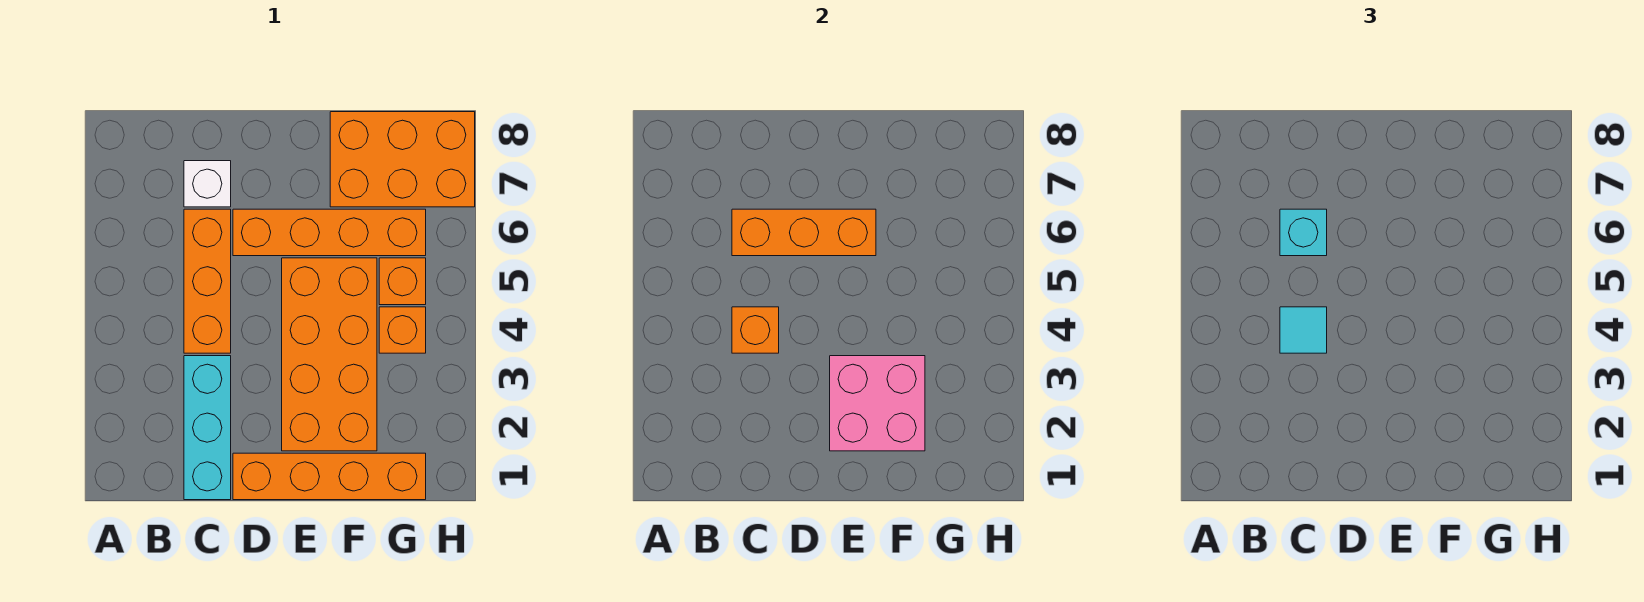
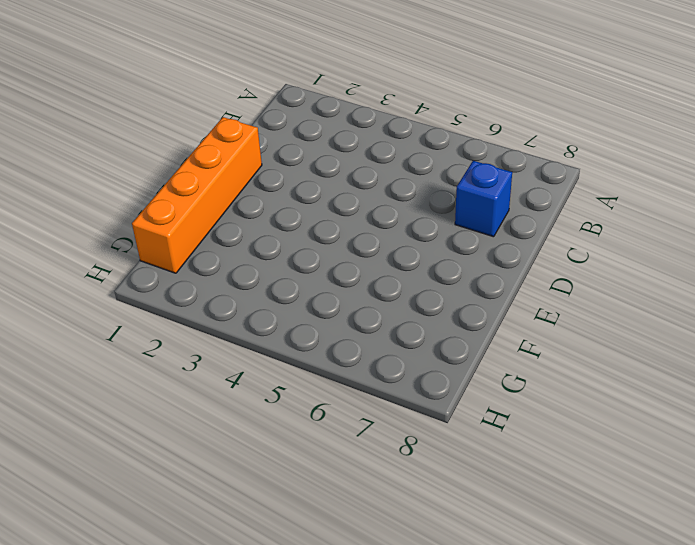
blue brick C7 level 1 -> white brick C7 level 1
none -> cyan brick C1:C3 level 1
none -> orange brick C4:C6 level 1
none -> orange brick D6:G6 level 1

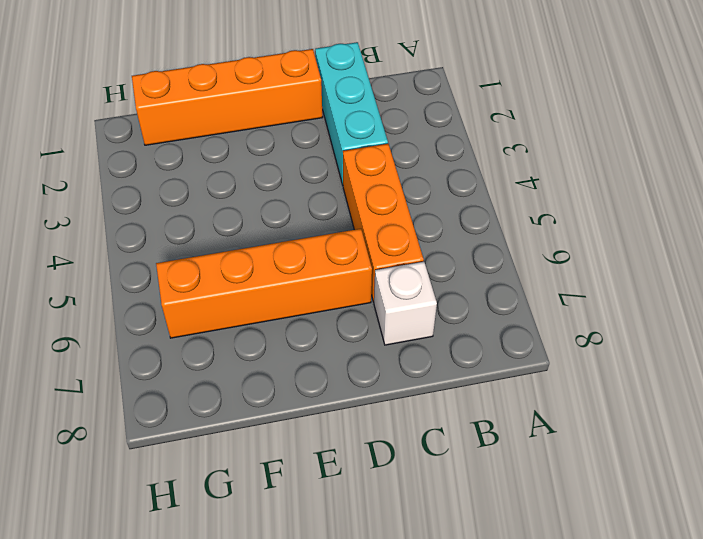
none -> orange brick E2:F5 level 1
none -> orange brick F7:H8 level 1
none -> orange brick G4 level 1

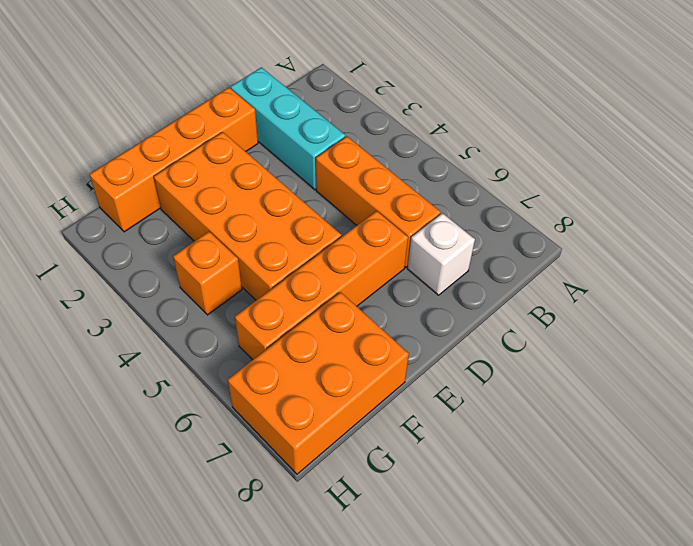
none -> orange brick G5 level 1
none -> orange brick C4 level 2
none -> orange brick C6:E6 level 2

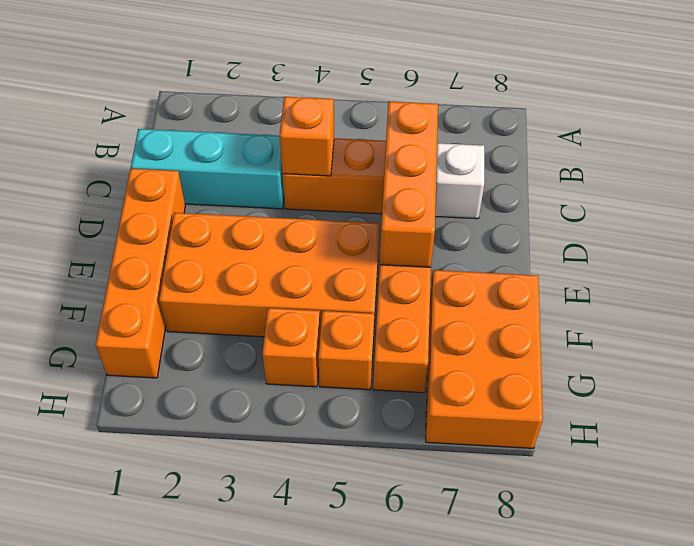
none -> pink brick E2:F3 level 2
none -> cyan tile C4 level 3
none -> cyan brick C6 level 3

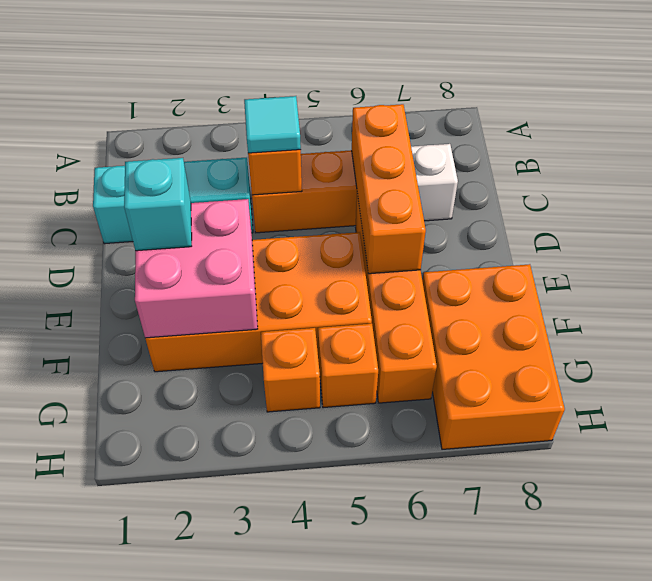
cyan brick E2 level 3 -> cyan brick C6 level 3
none -> orange brick D1:G1 level 1

